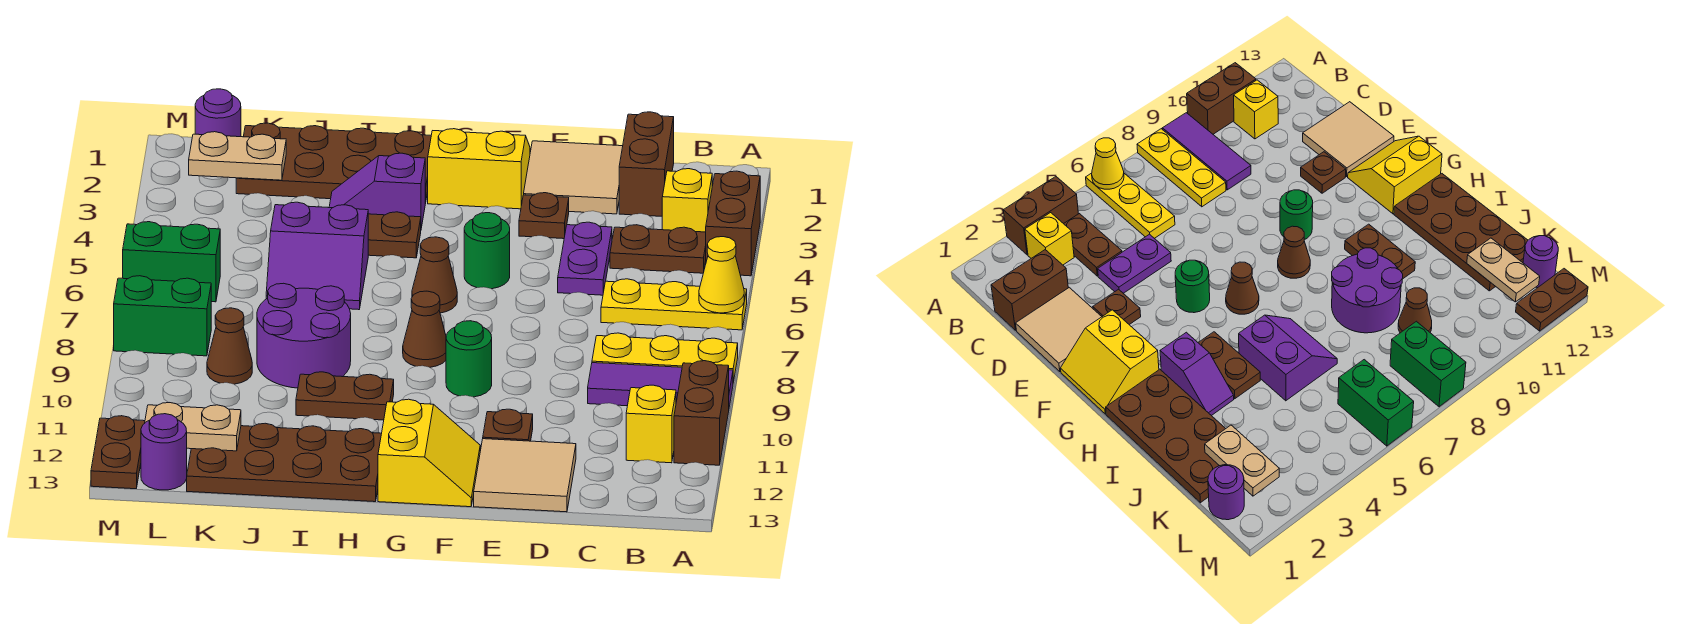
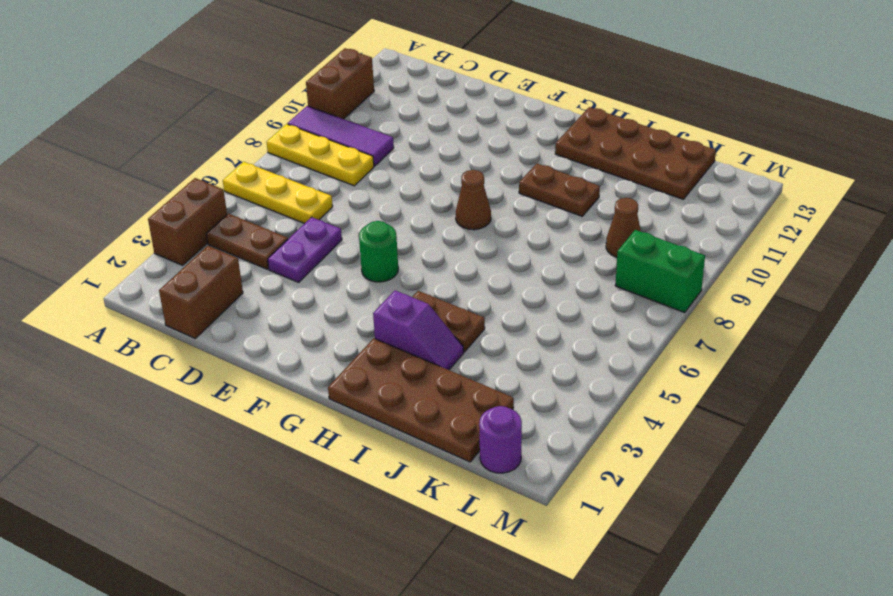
none -> yellow brick B3 level 1
none -> yellow brick B11 level 1
none -> tan tile D1:E2 level 1
none -> tan tile D12:E13 level 1

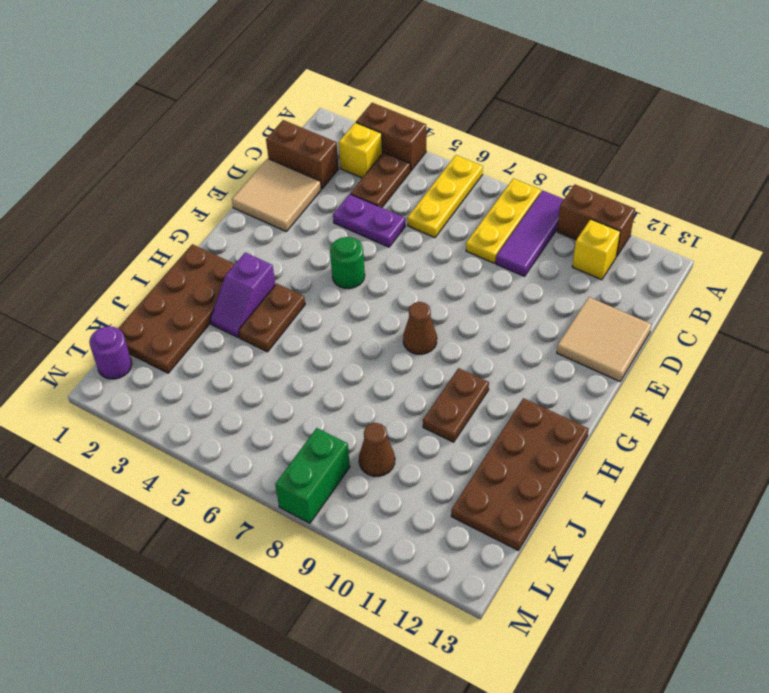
none -> brown plate E3 level 1
none -> brown plate E11 level 1
none -> yellow slope F1:G2 level 1 top 2
none -> green round brick F9 level 1

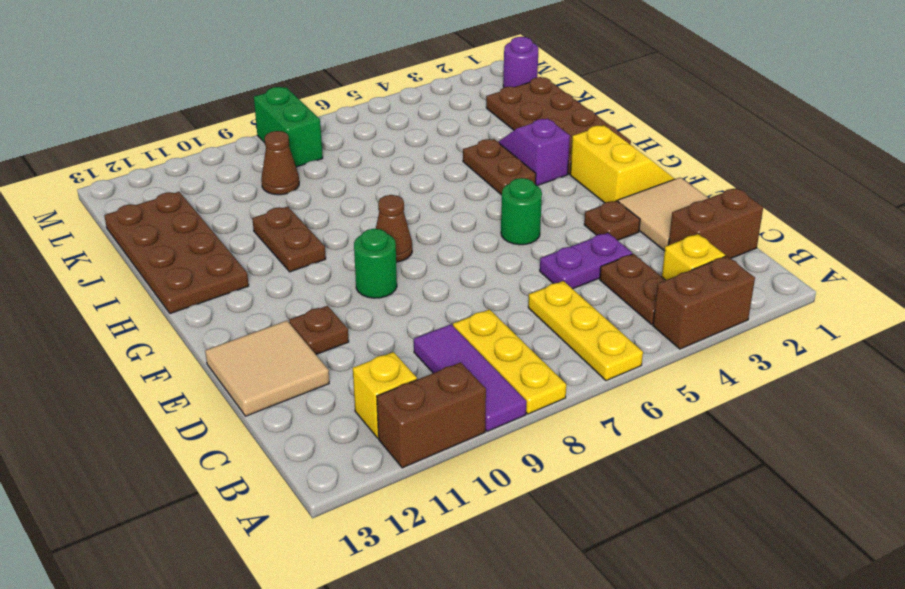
none -> yellow slope F12:G13 level 1 top G
none -> brown cone G6 level 1
none -> purple slope I5:J6 level 1 top 5
none -> purple round brick I8:J9 level 1

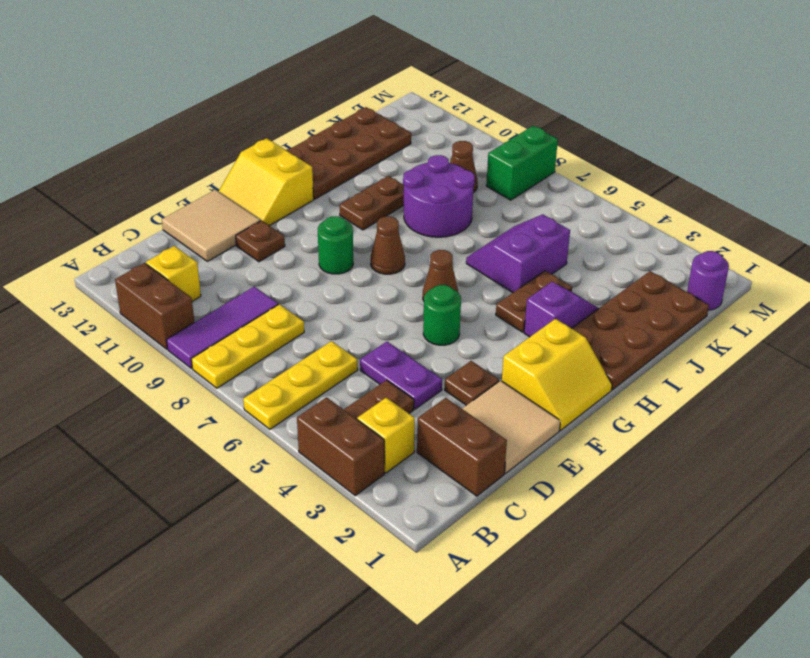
none -> green brick L6:M6 level 1
none -> purple round brick L13 level 1
none -> brown plate M12:M13 level 1
none -> yellow cone A6 level 2

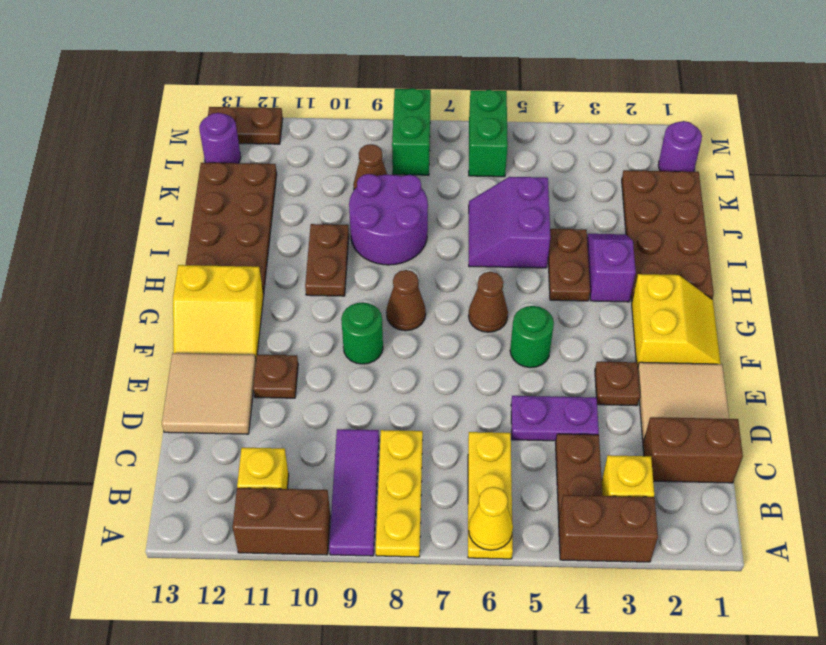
none -> tan plate K2:L2 level 2
none -> tan plate K12:L12 level 2

